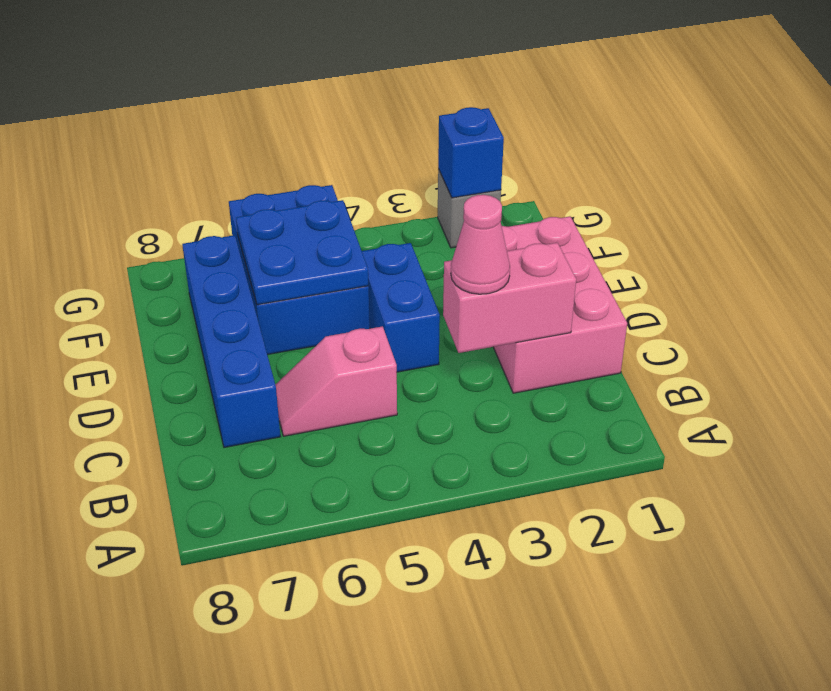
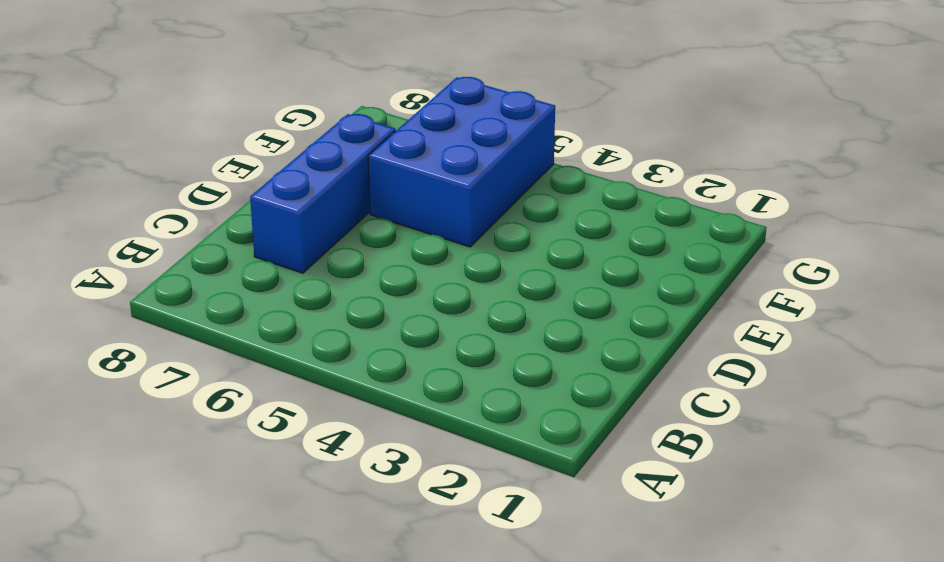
blue brick C7:E7 level 1 -> blue brick C7:F7 level 1
none -> pink brick C1:E2 level 1
none -> pink slope C5:C6 level 1 top 5

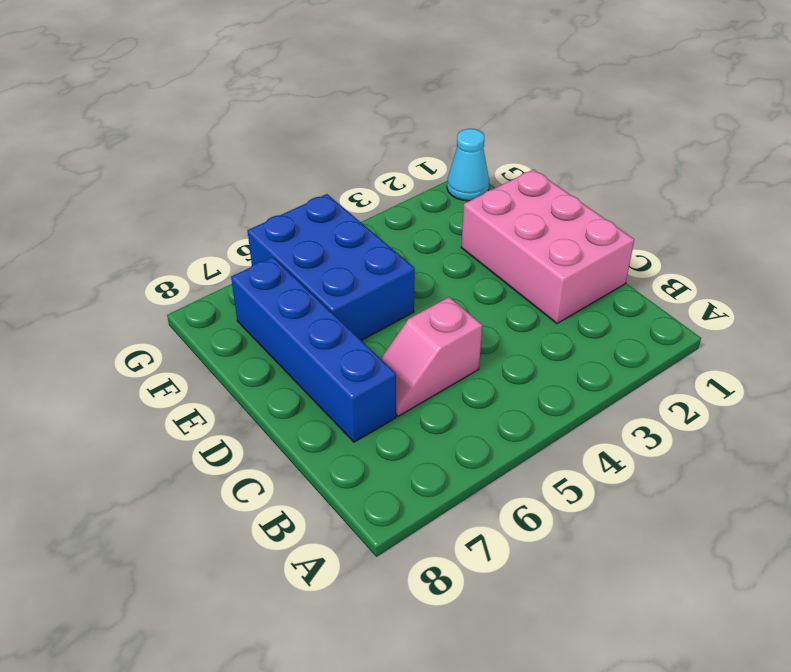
cyan cone G1 level 1 -> none
none -> blue brick D4:E4 level 1
none -> grey brick G2 level 1

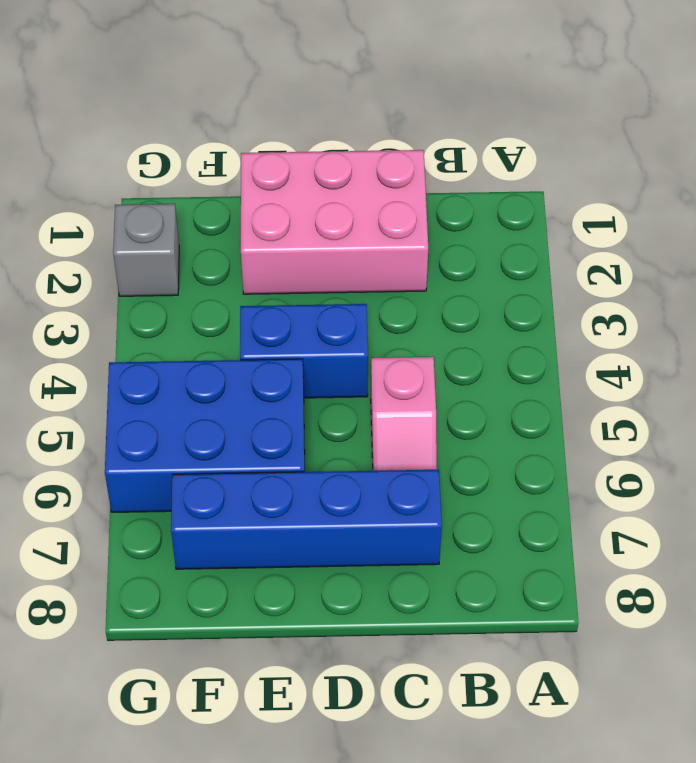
none -> pink brick C2:C3 level 2
none -> blue plate E5:F6 level 2

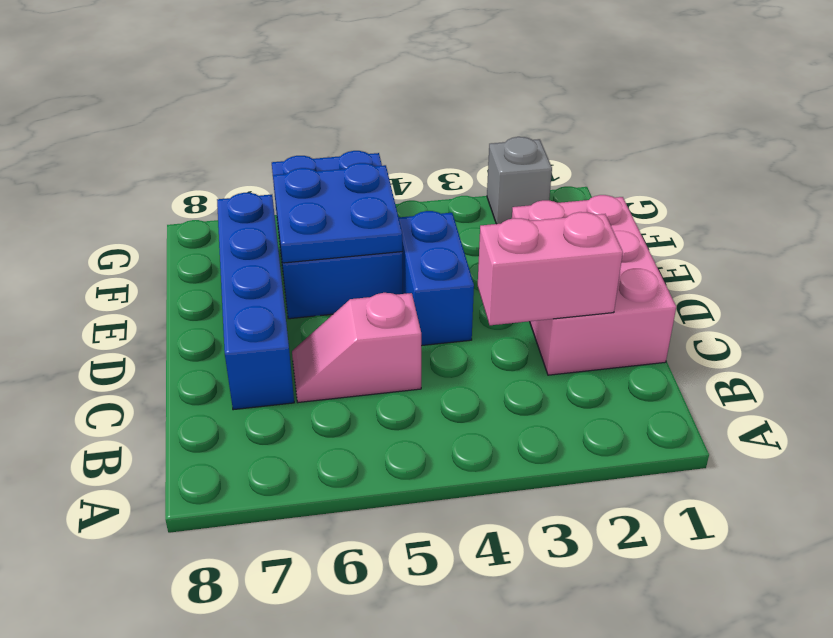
none -> blue brick G2 level 2
none -> pink cone C3 level 3

